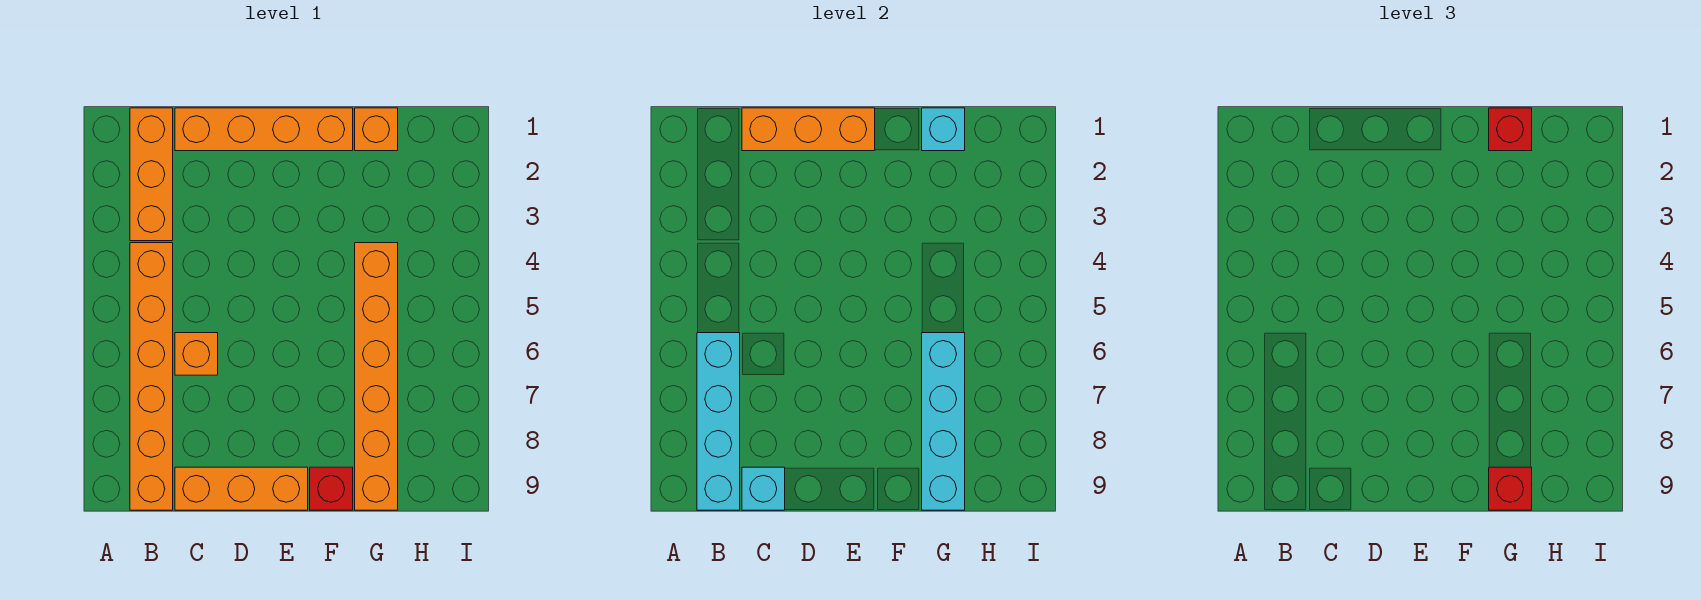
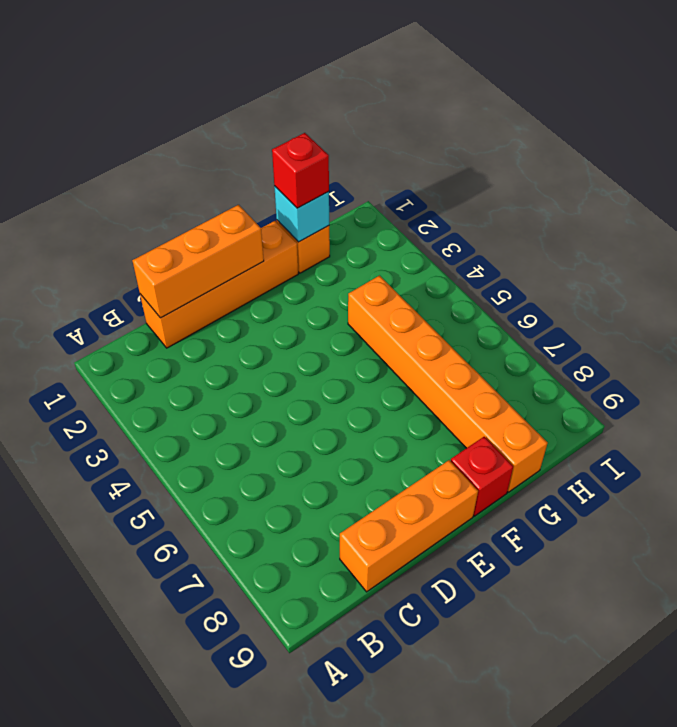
none -> orange brick B1:B3 level 1
none -> orange brick B4:B9 level 1
none -> orange brick C6 level 1

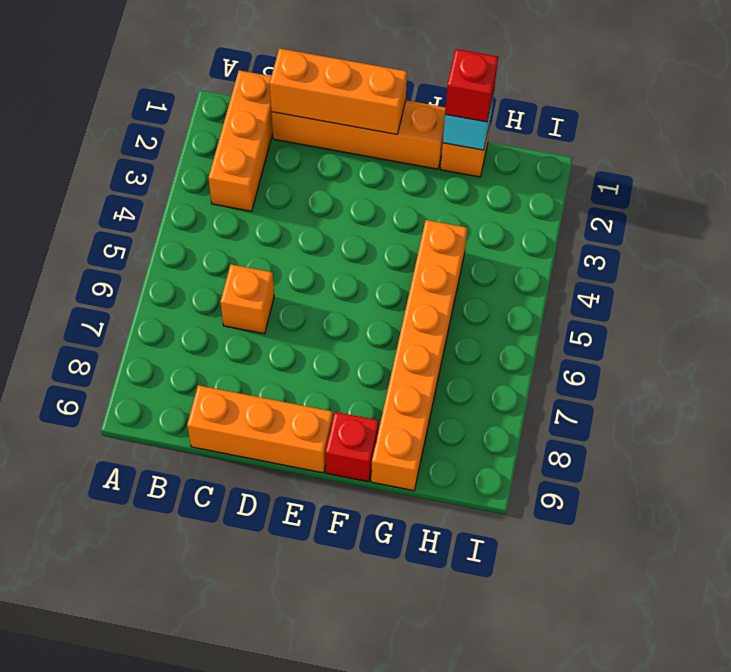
none -> orange brick B4:B9 level 1
none -> cyan brick B6:B9 level 2
none -> cyan brick C9 level 2

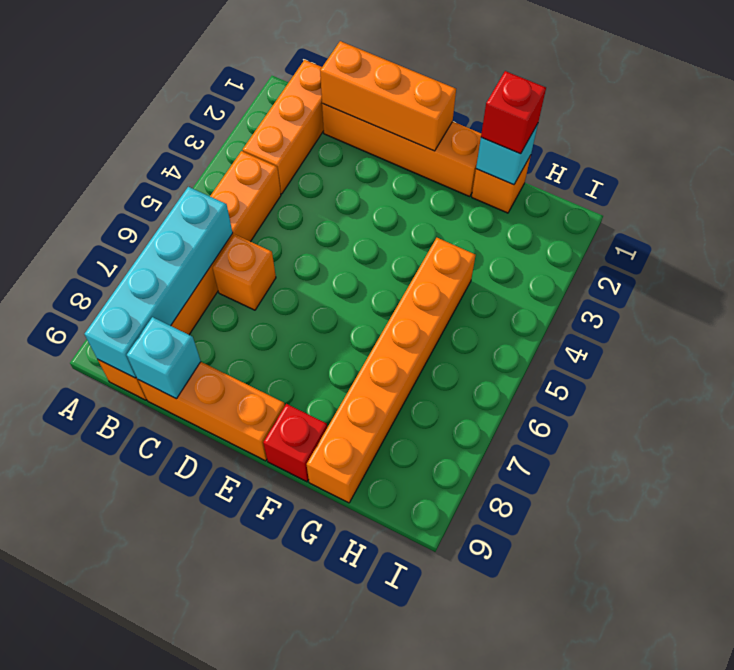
none -> cyan brick G6:G9 level 2
none -> red brick G9 level 3

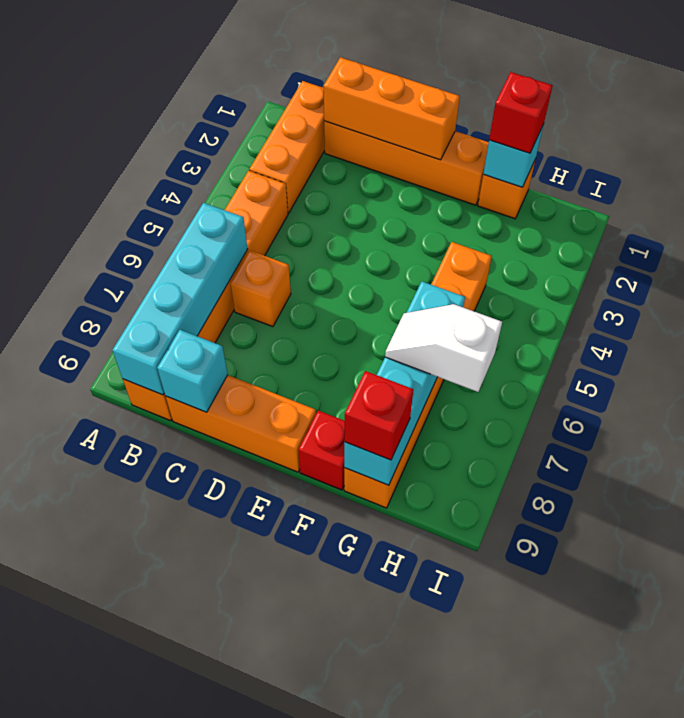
white slope G7:H7 level 3 top H -> none

